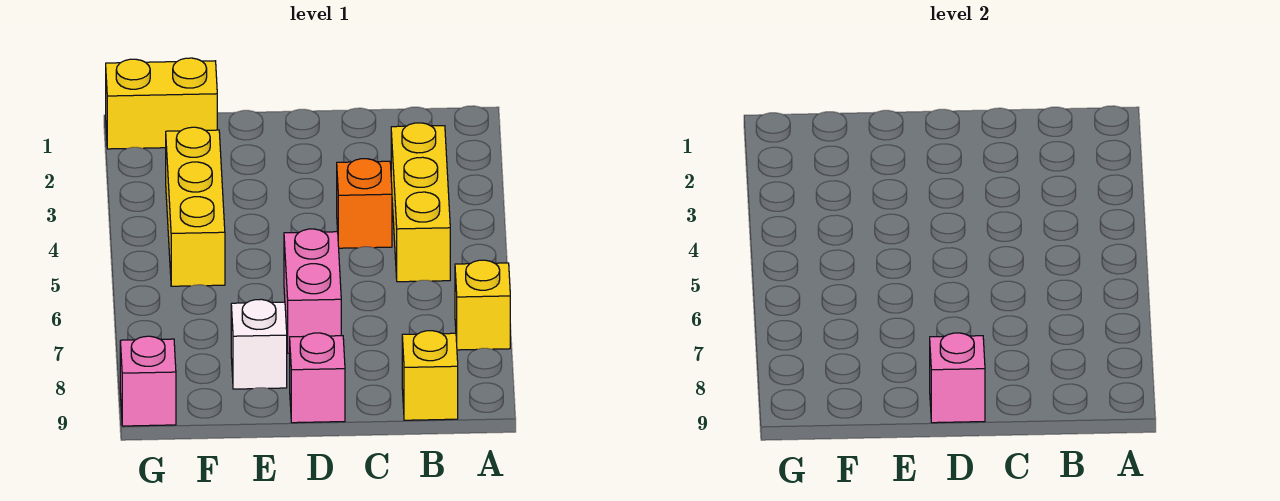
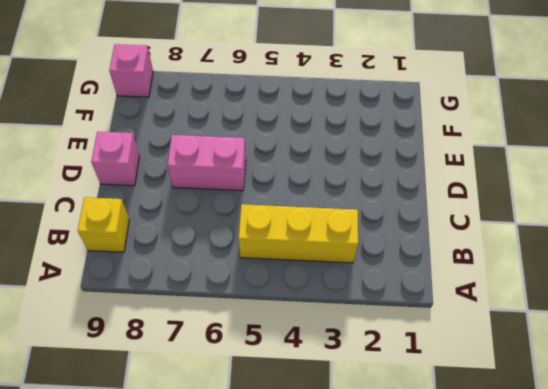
none -> yellow brick A7 level 1
none -> orange brick C4 level 1

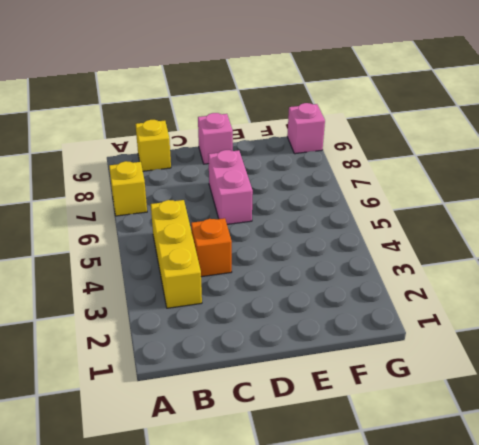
none -> white brick E8 level 1
none -> yellow brick F1:G1 level 1

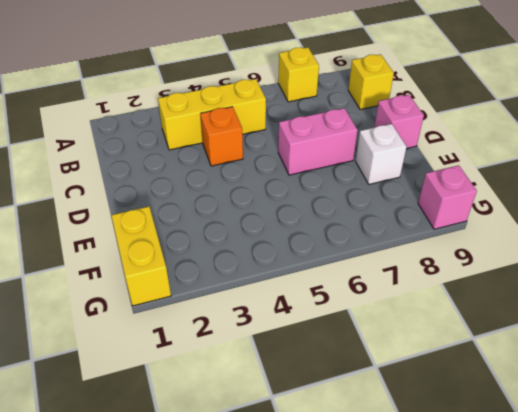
none -> yellow brick F3:F5 level 1
none -> pink brick D9 level 2

